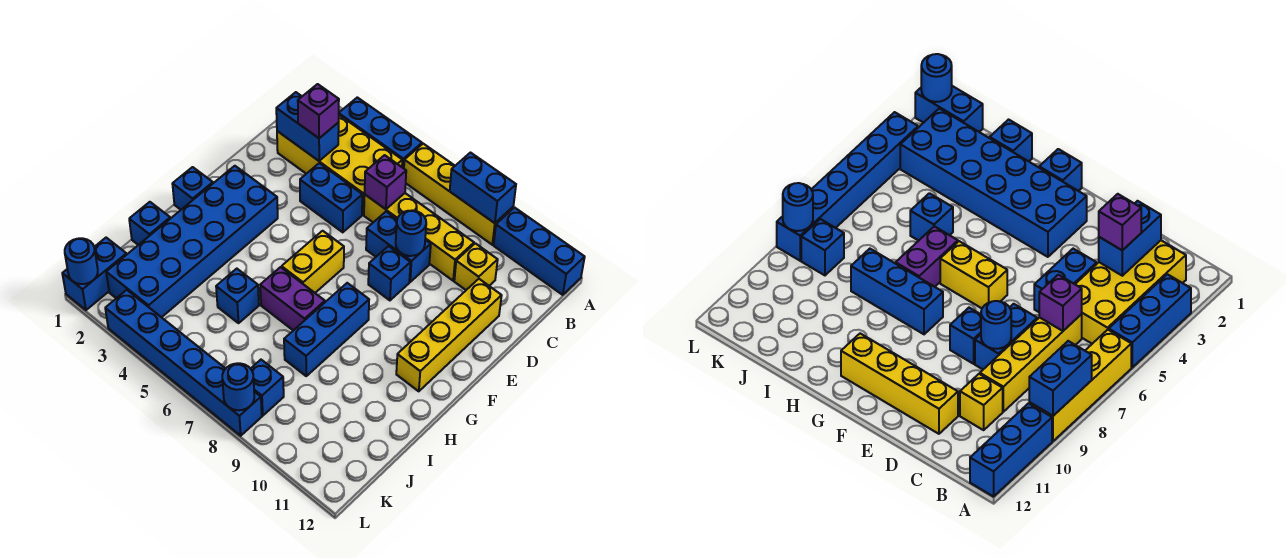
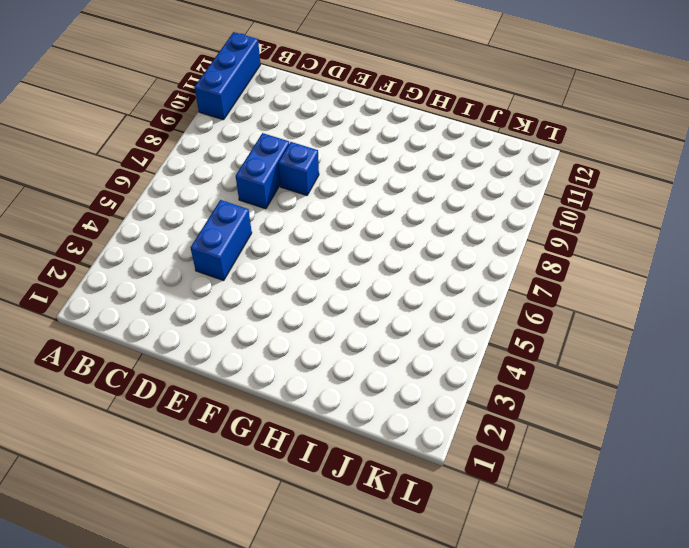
none -> blue brick A3:A5 level 1
none -> yellow brick A6:A9 level 1
none -> yellow brick B2:C5 level 1

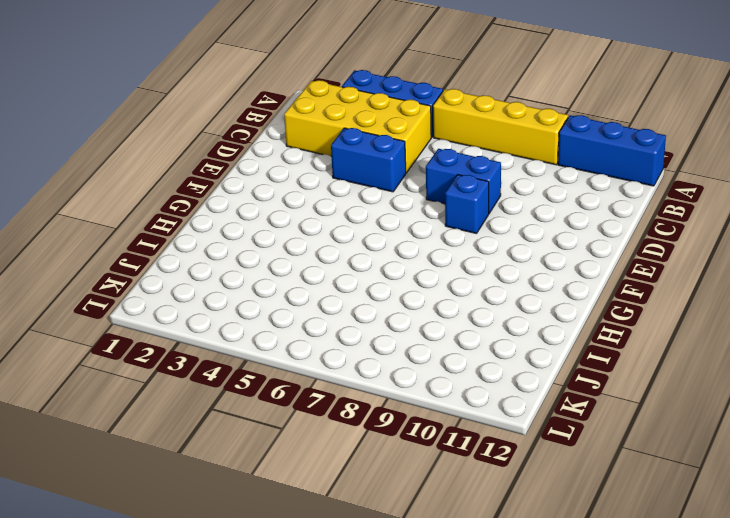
none -> yellow brick C6:C9 level 1
none -> yellow brick C10 level 1
none -> yellow brick D11:G11 level 1

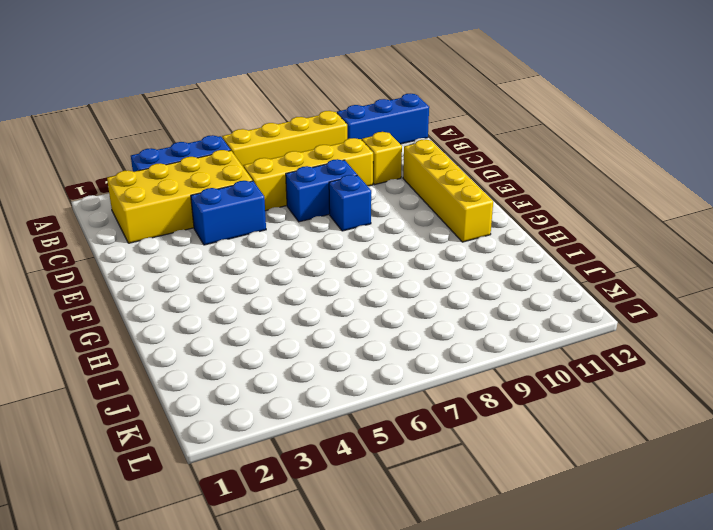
none -> blue brick F2:K3 level 1
none -> yellow brick F6:G6 level 1
none -> blue brick G1 level 1

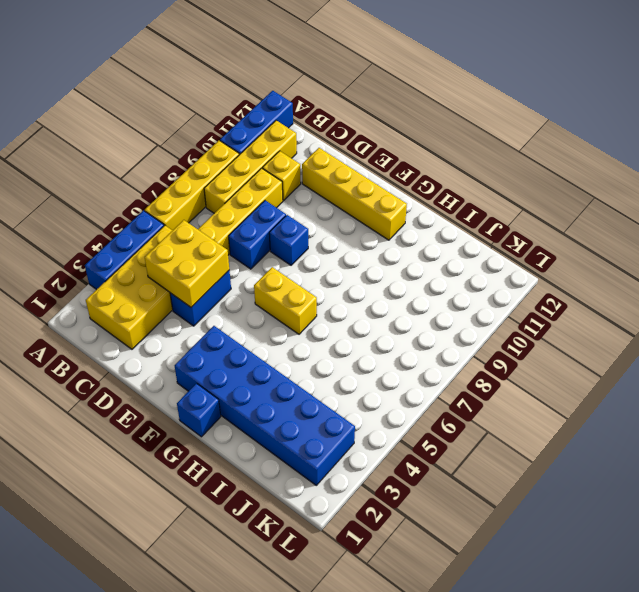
yellow brick B8:B11 level 1 -> none
yellow brick C4:D5 level 2 -> none
none -> blue brick G8:I8 level 1
none -> purple brick H6:H7 level 1
none -> blue brick I1 level 1

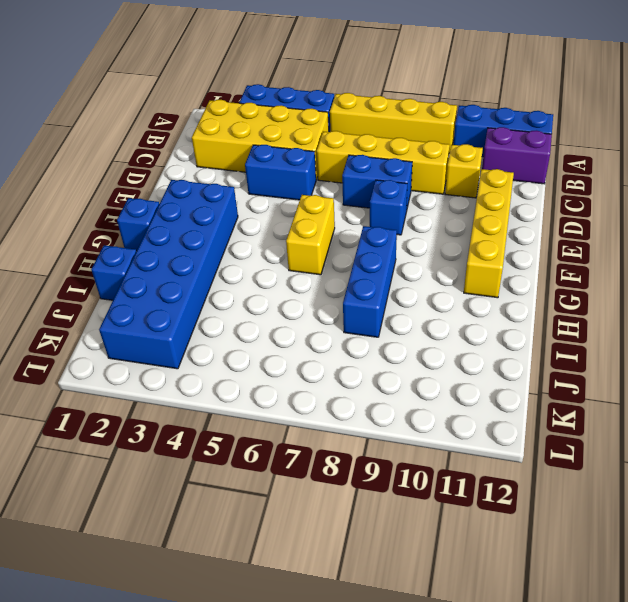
purple brick B11:B12 level 1 -> purple brick H6:H7 level 1
none -> blue brick I5 level 1
none -> blue brick K1:L1 level 1
none -> blue brick K8 level 1

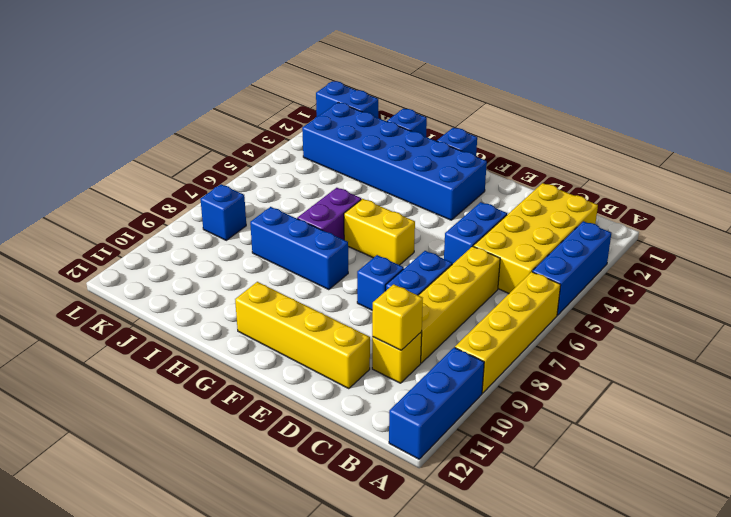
yellow brick C10 level 2 -> none
none -> blue brick I5 level 1
none -> blue brick L3:L8 level 1
none -> blue brick A8:A9 level 2

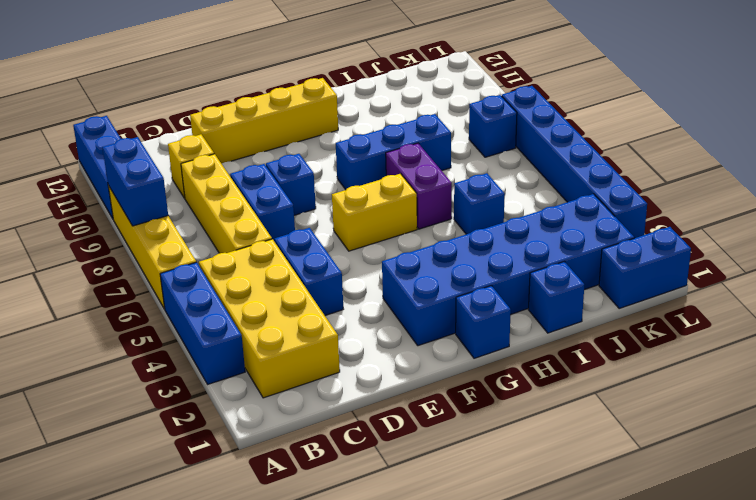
none -> blue brick C2:C3 level 2
none -> purple brick C6 level 2
none -> blue round brick D8 level 2

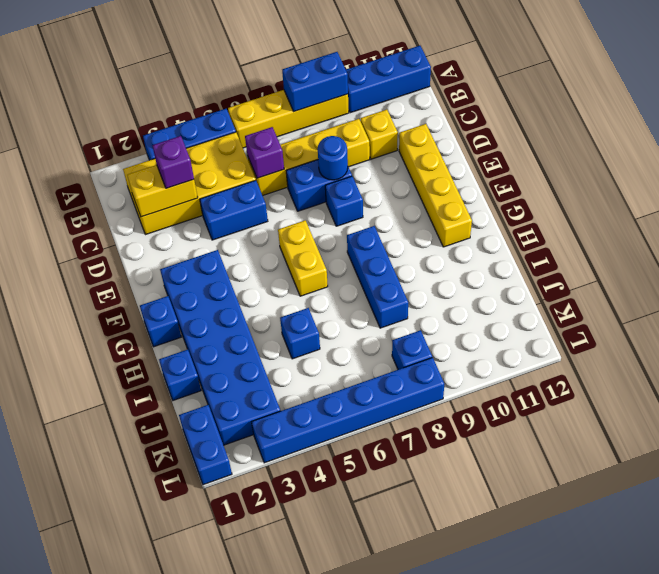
yellow brick C2:C3 level 2 -> blue brick C2:C3 level 2
none -> purple brick H6:H7 level 1
none -> blue round brick L1 level 2
none -> blue round brick L8 level 2

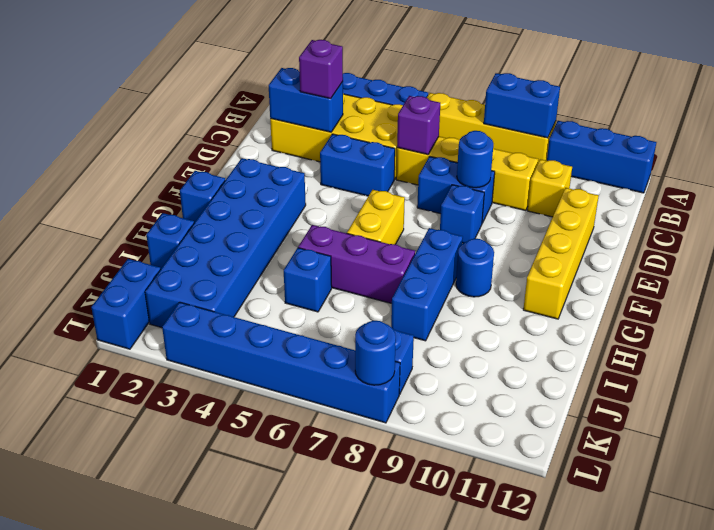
blue round brick G9 level 1 -> blue round brick L1 level 2
purple brick H5:H7 level 1 -> purple brick H6:H7 level 1

